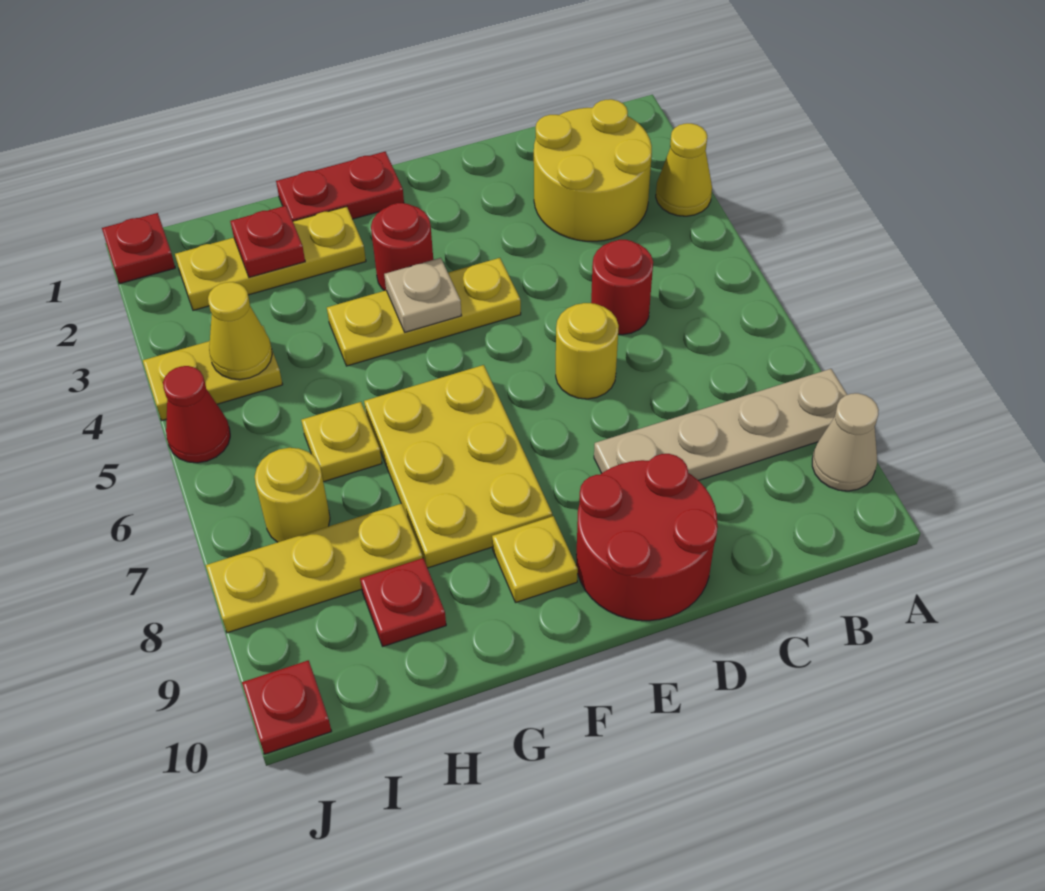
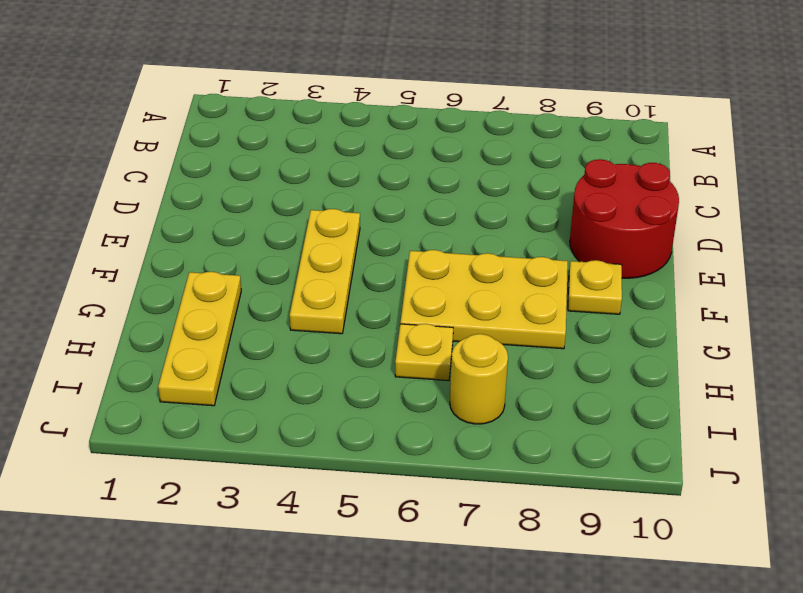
none -> yellow cone A3 level 1
none -> tan plate A8:D8 level 1
none -> tan cone A9 level 1

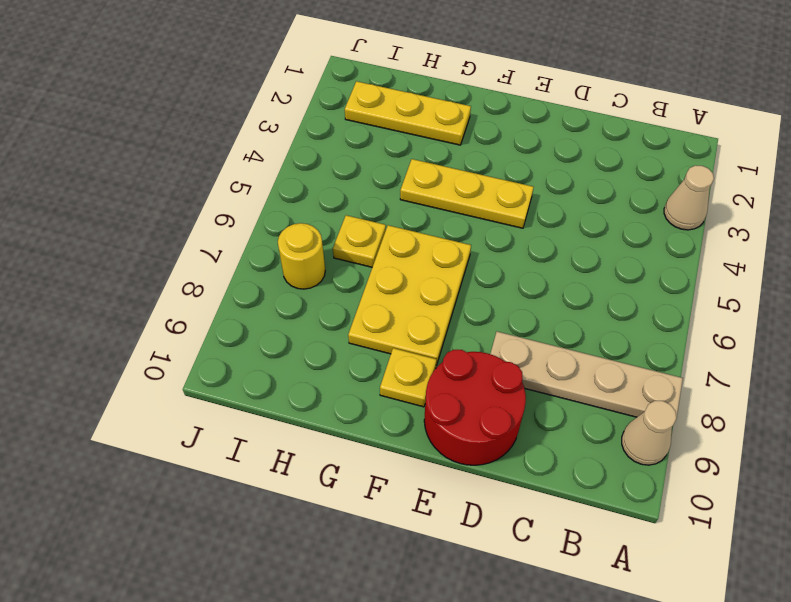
tan cone A3 level 1 -> yellow cone A3 level 1
none -> yellow round brick B2:C3 level 1
none -> red round brick C5 level 1
none -> yellow round brick D6 level 1

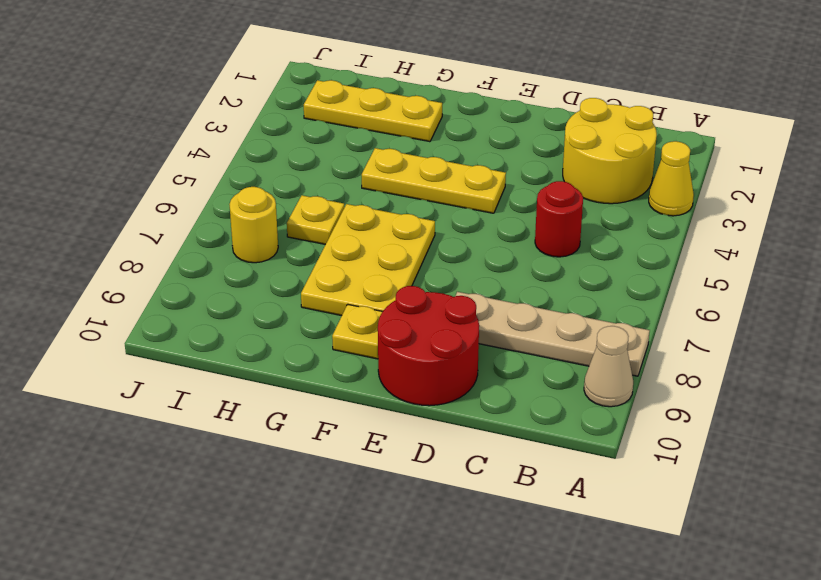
none -> yellow round brick D6 level 1
none -> red plate F1:G1 level 1
none -> red round brick F3 level 1

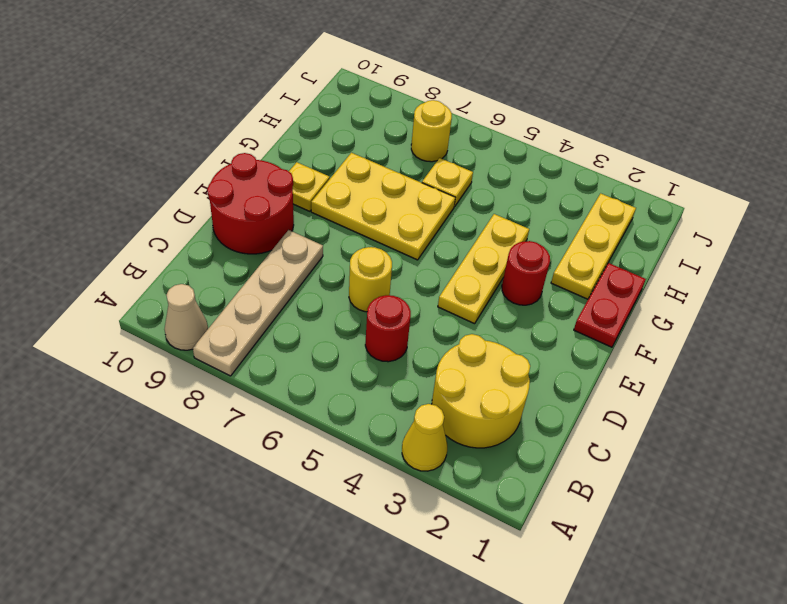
none -> yellow plate H8:J8 level 1
none -> red plate H9 level 1
none -> yellow plate I4:J4 level 1

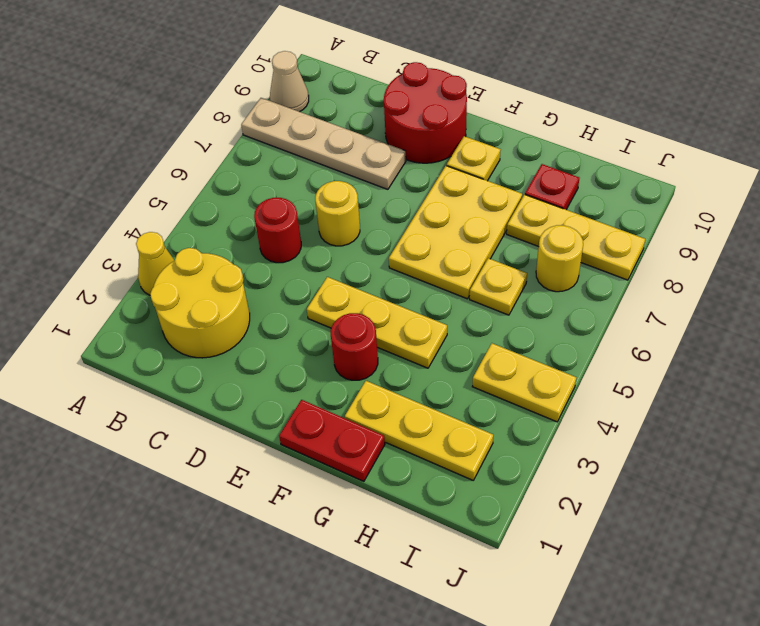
none -> red plate J1 level 1
none -> red cone J5 level 1
none -> red plate J10 level 1

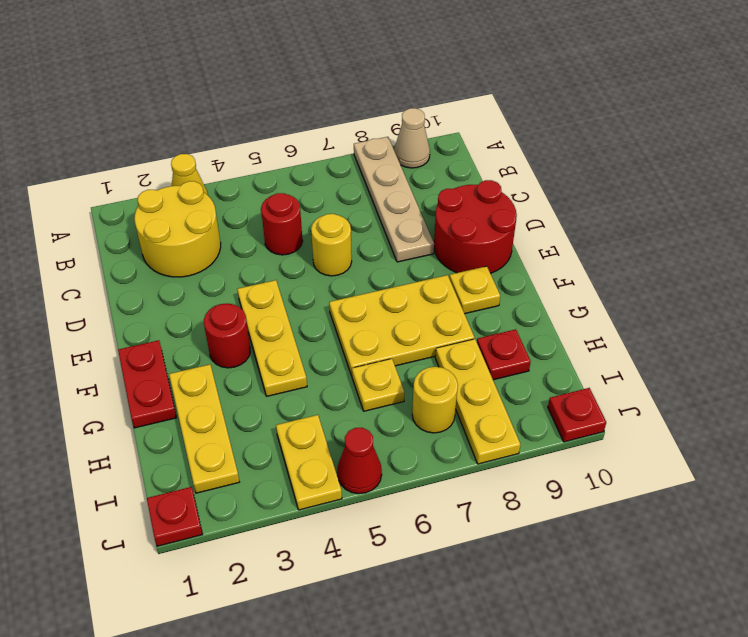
none -> tan plate F4 level 2
none -> red plate H2 level 2
none -> yellow cone I4 level 2

